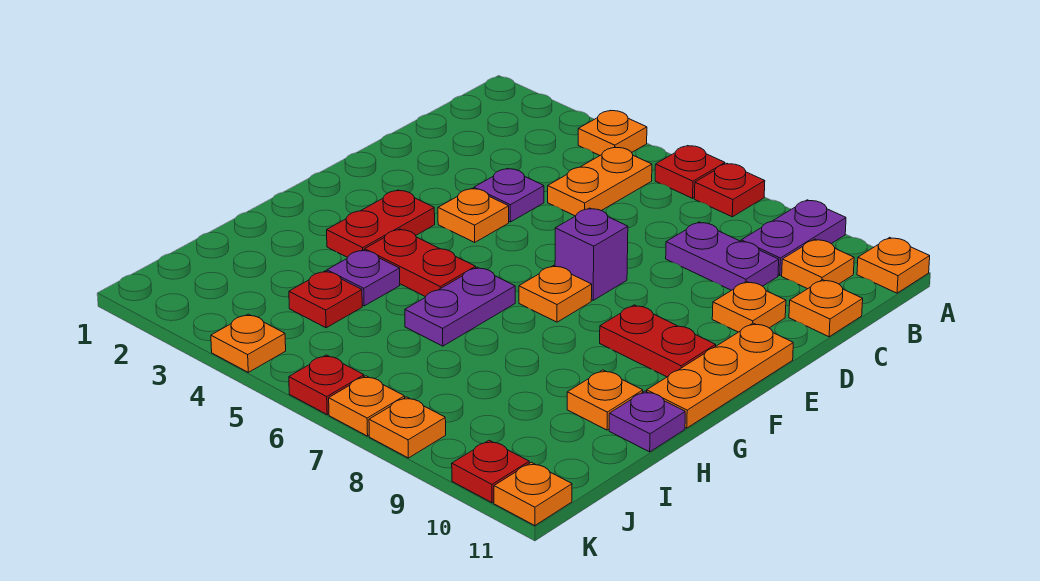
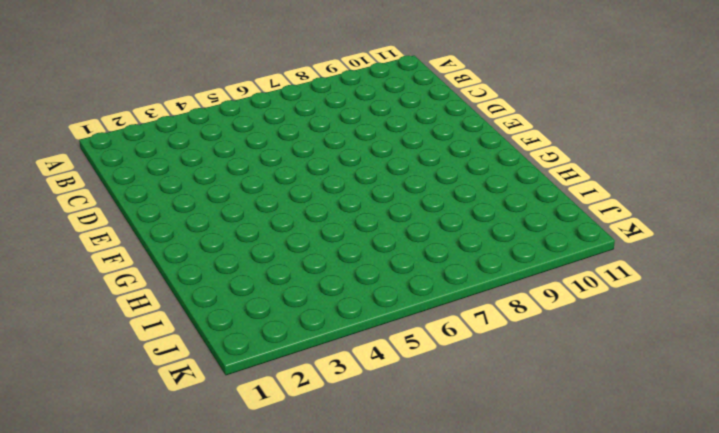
none -> orange plate A4 level 1
none -> red plate A6 level 1
none -> red plate A7 level 1

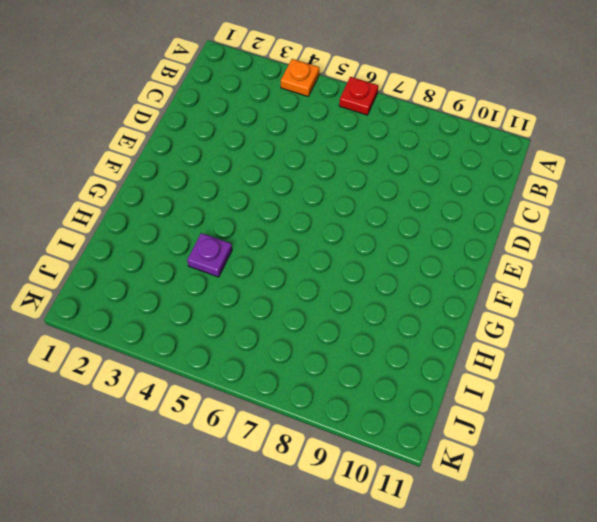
none -> red plate A7 level 1
none -> purple plate A9:B9 level 1
none -> orange plate A11 level 1

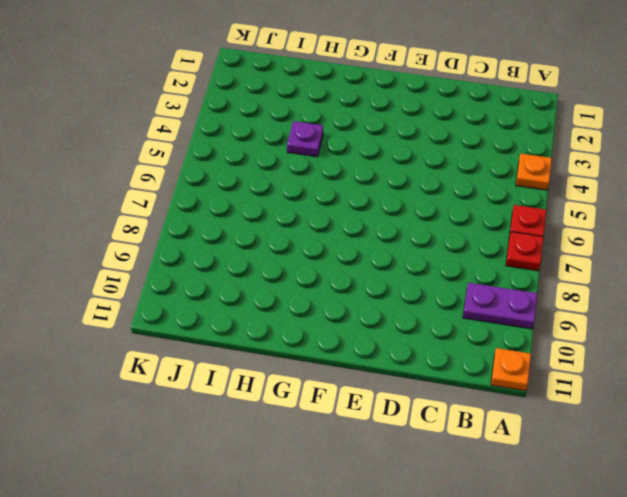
none -> orange plate B5:C5 level 1
none -> orange plate B10 level 1
none -> purple plate C8:C9 level 1

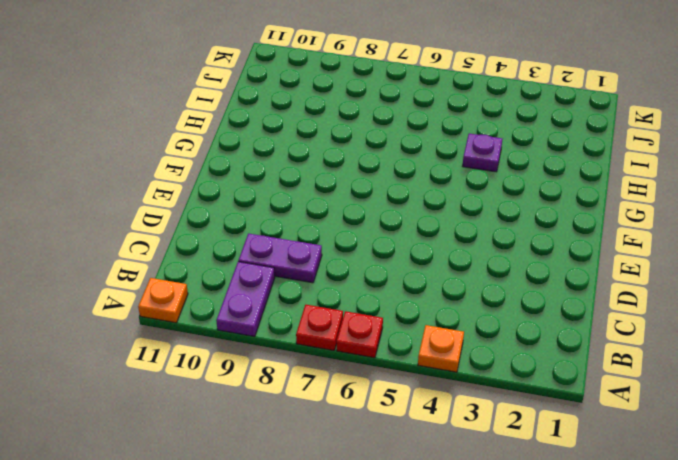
none -> orange plate B5:C5 level 1
none -> orange plate B10 level 1
none -> orange plate C11 level 1

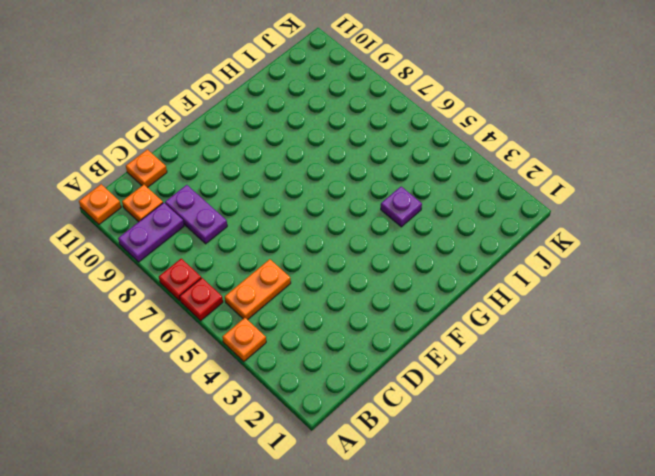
none -> purple plate D4 level 1
none -> orange plate D10 level 1
none -> orange plate E4 level 1

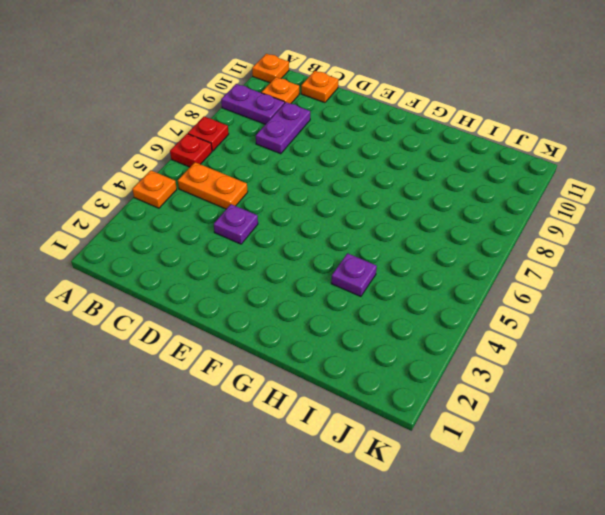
none -> orange plate D10 level 1
none -> orange plate E4 level 1
none -> purple brick E7 level 1

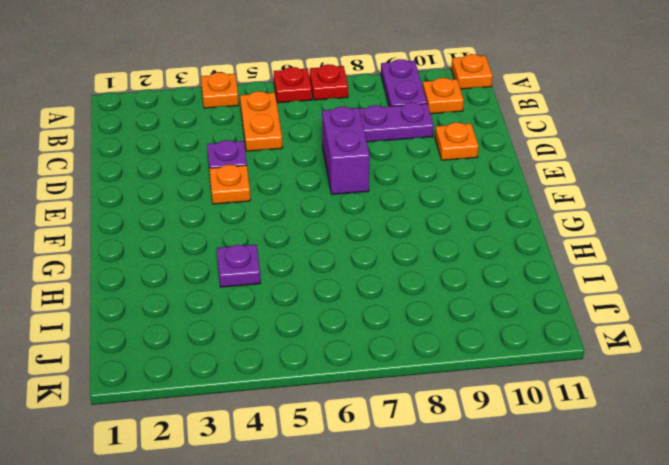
purple brick D7:E7 level 1 -> purple brick E7 level 1
none -> orange plate C11 level 1
none -> orange plate E11:G11 level 1
none -> red plate F3:G3 level 1

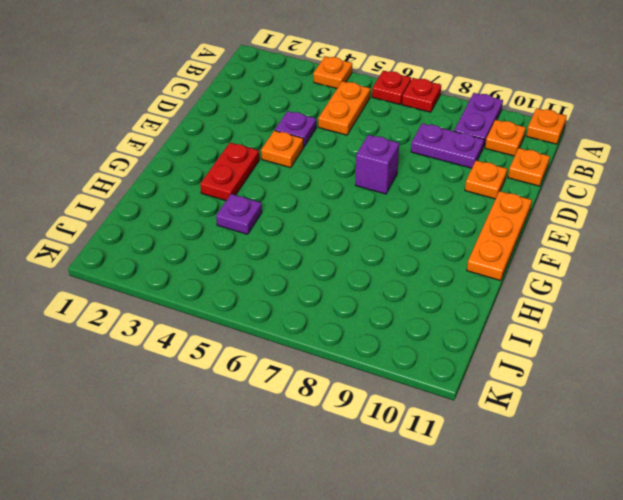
none -> orange plate F7 level 1
none -> red plate F9:F10 level 1
none -> red plate G4:G5 level 1

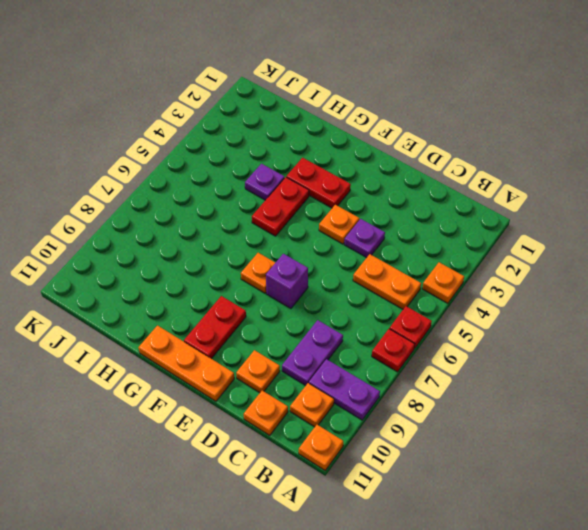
none -> purple plate G6:H6 level 1
none -> orange plate H10 level 1
none -> purple plate H11 level 1

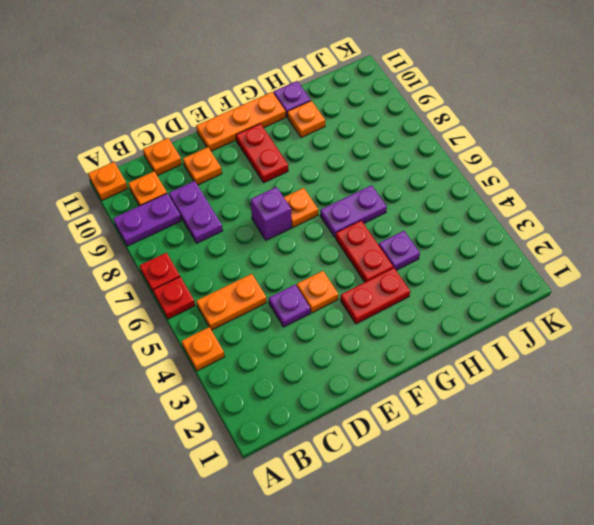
none -> red plate I4 level 1
none -> orange plate K4 level 1
none -> red plate K6 level 1

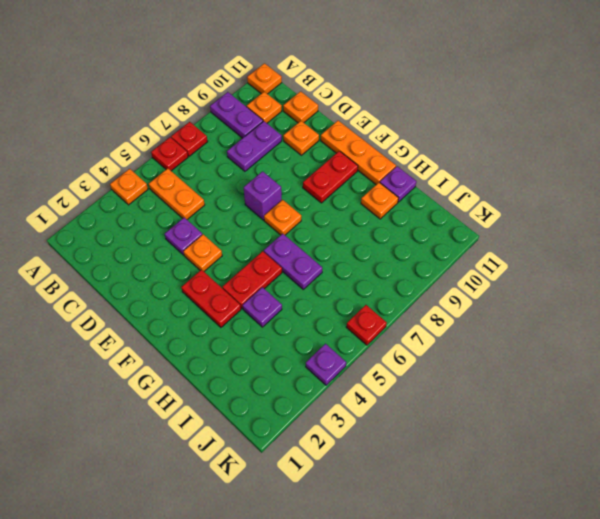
purple plate K4 level 1 -> orange plate K4 level 1
none -> red plate I4 level 1
none -> orange plate K7 level 1
none -> orange plate K8 level 1

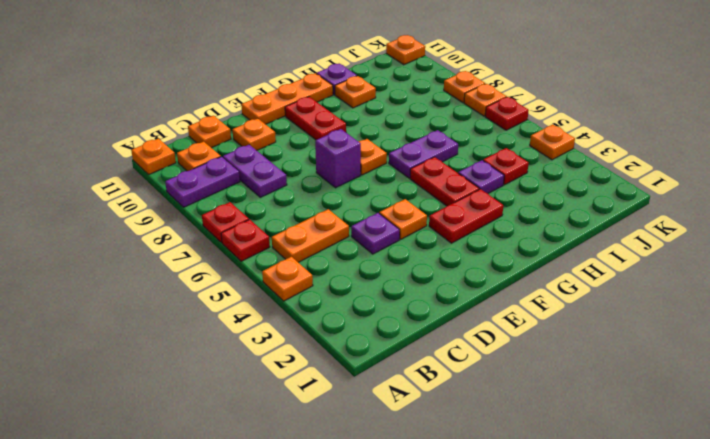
none -> red plate K10 level 1

